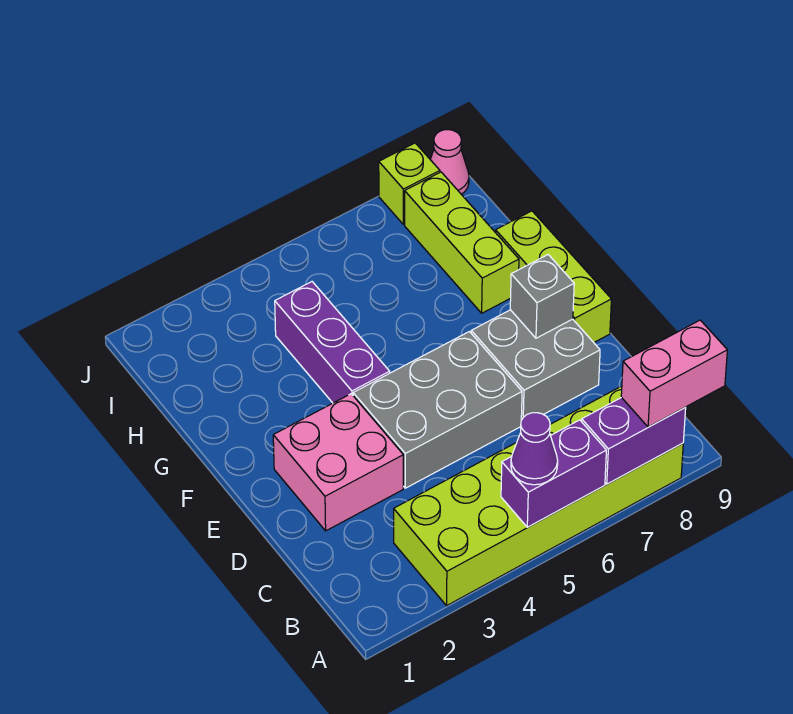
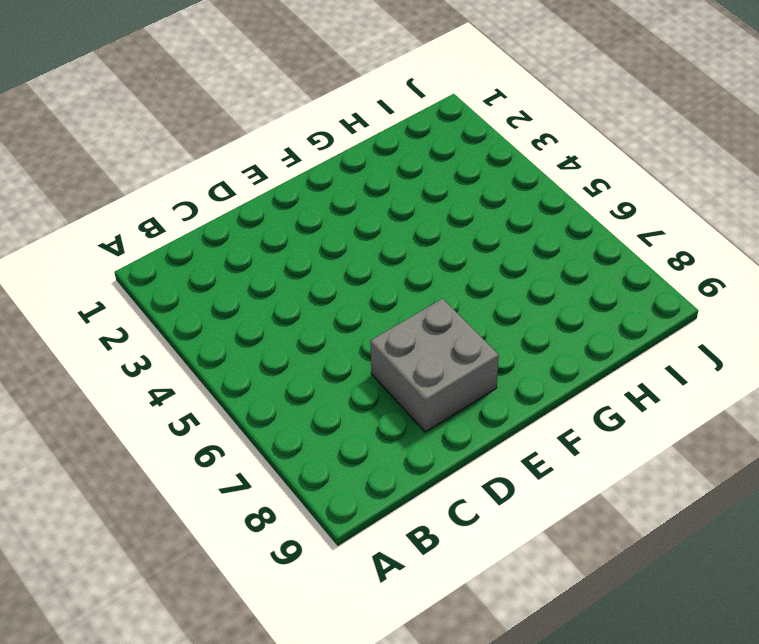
none -> lime brick A3:B8 level 1
none -> pink brick D2:E3 level 1
none -> grey brick D4:E6 level 1

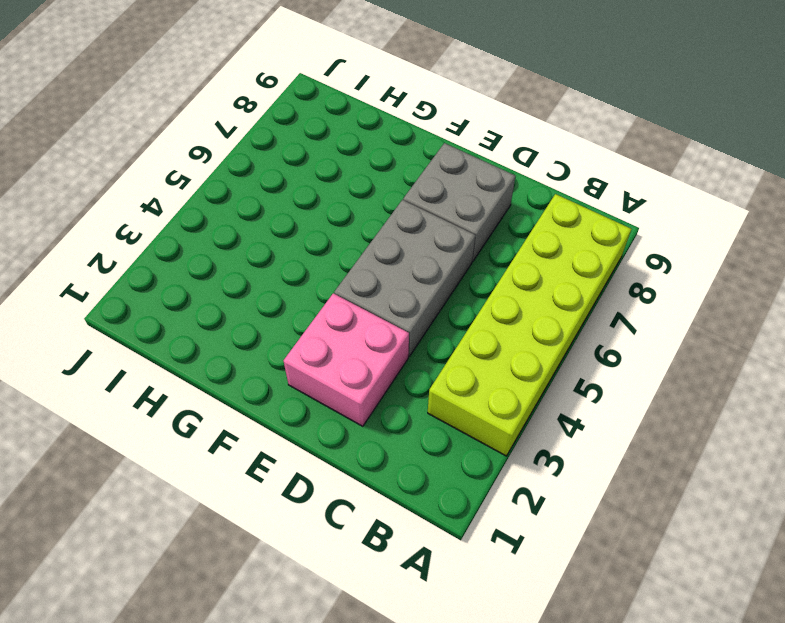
none -> lime brick E9:G9 level 1
none -> purple brick F4:H4 level 1
none -> lime brick G8:I8 level 1

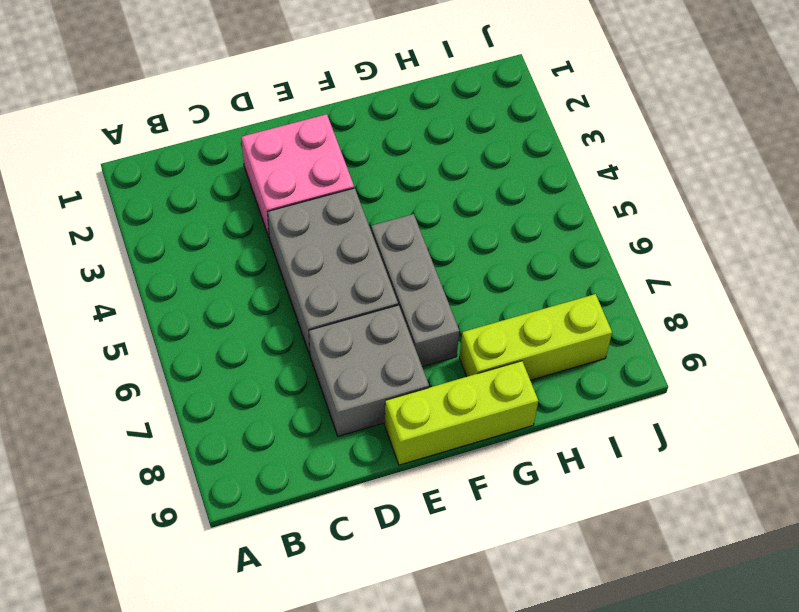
grey brick F5:F7 level 1 -> none
none -> lime brick A3:B8 level 1
none -> purple brick F4:H4 level 1
none -> lime brick J8 level 1

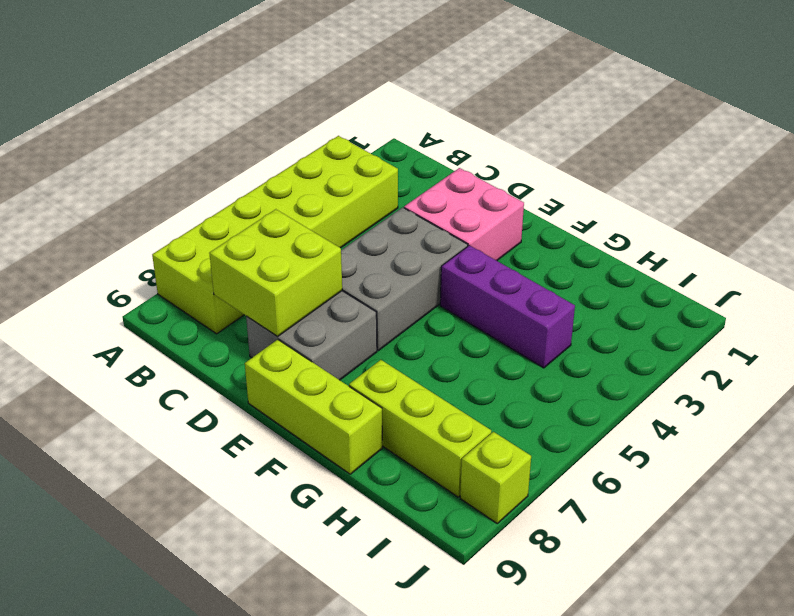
lime brick C7:D8 level 2 -> none
none -> pink cone J9 level 1
none -> purple brick A5:A6 level 2
none -> purple brick A7:A8 level 2

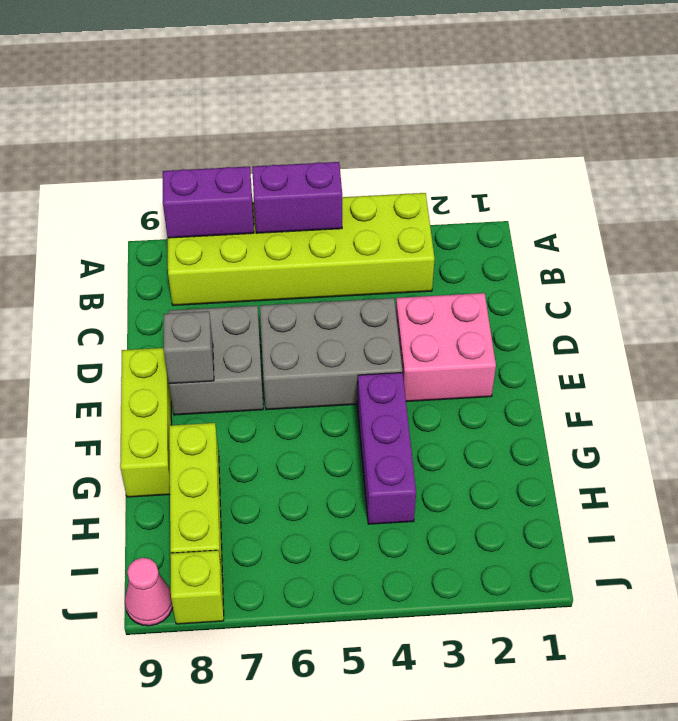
none -> purple cone A5 level 3
none -> pink brick A8:A9 level 3

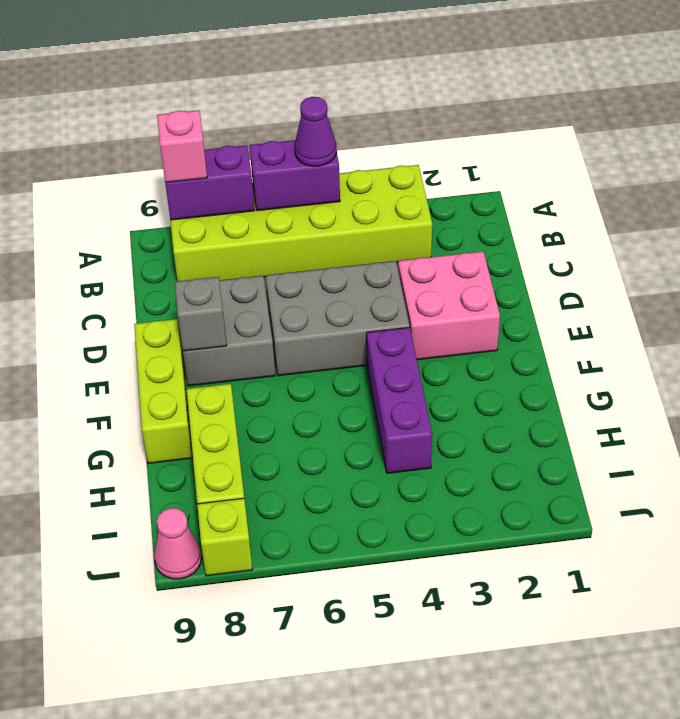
pink brick A8 level 3 -> pink brick A8:A9 level 3

